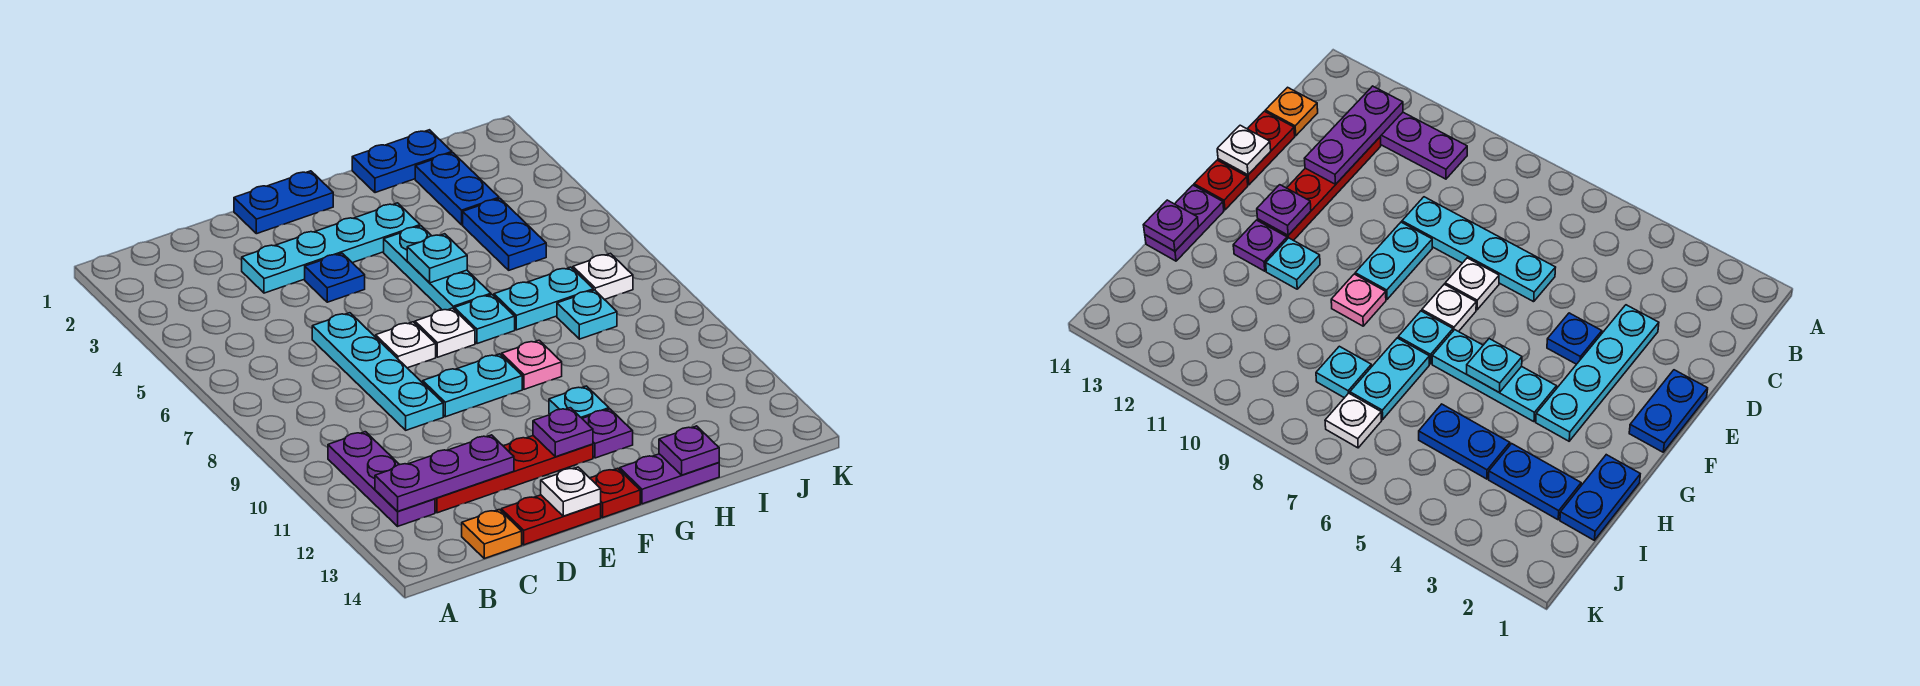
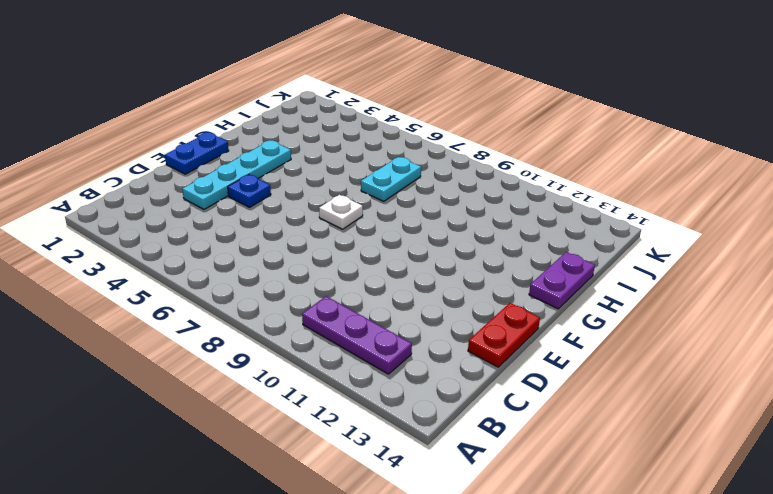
none -> red plate C12:F12 level 1
none -> orange plate C14 level 1
none -> cyan plate D6:D9 level 1

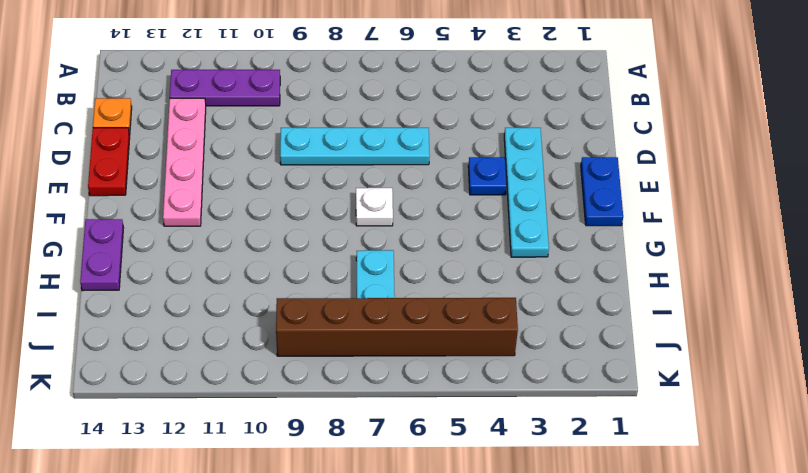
pink plate C12:F12 level 1 -> red plate C12:F12 level 1
brown brick J4:J9 level 1 -> white plate J7 level 1
none -> white plate E7 level 1
none -> cyan plate E9:F9 level 1
none -> red plate F14 level 1

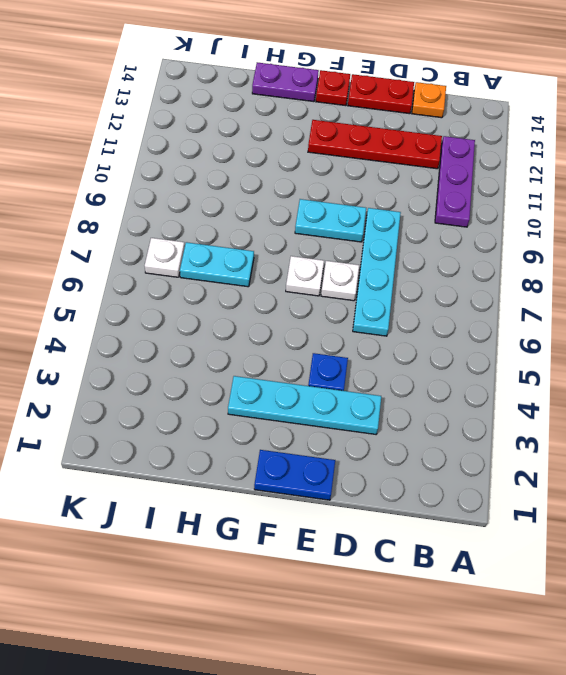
none -> cyan plate G4:G6 level 1
none -> cyan plate G7 level 1
none -> pink plate G9 level 1

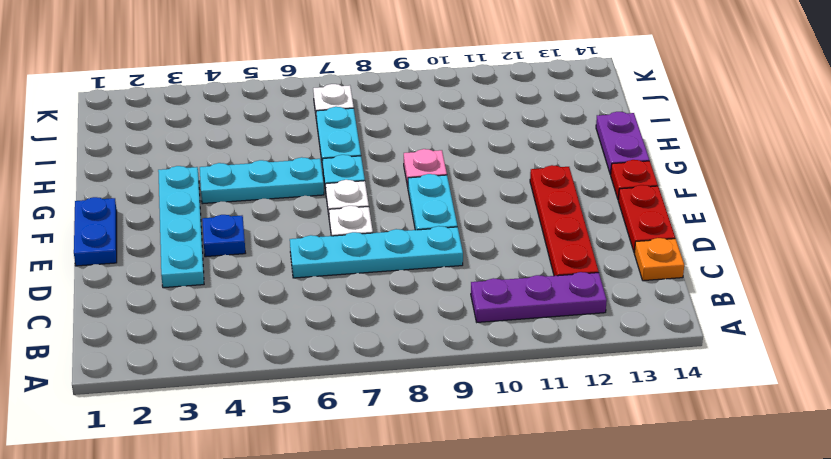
none -> cyan plate G11 level 1
none -> purple plate G12 level 1
none -> blue plate H1:I1 level 1

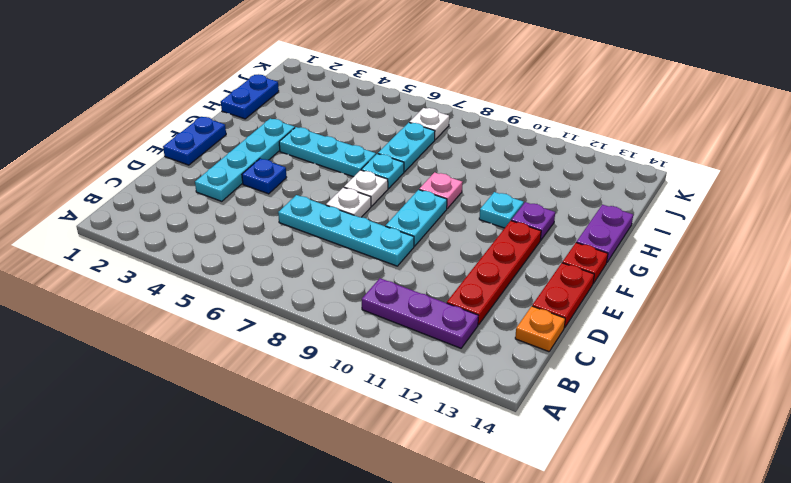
none -> blue plate I2:I3 level 1
none -> blue plate I4:I5 level 1
none -> cyan plate I8 level 1

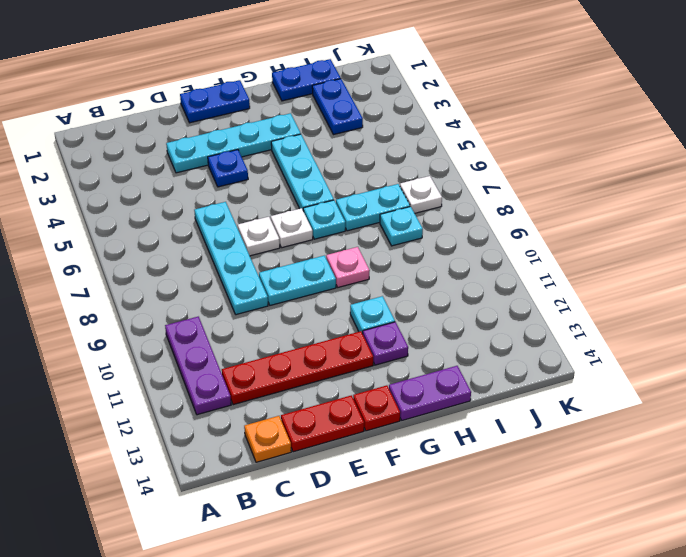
none -> blue plate I4:I5 level 1
none -> purple plate B12:D12 level 2
none -> white plate E14 level 2

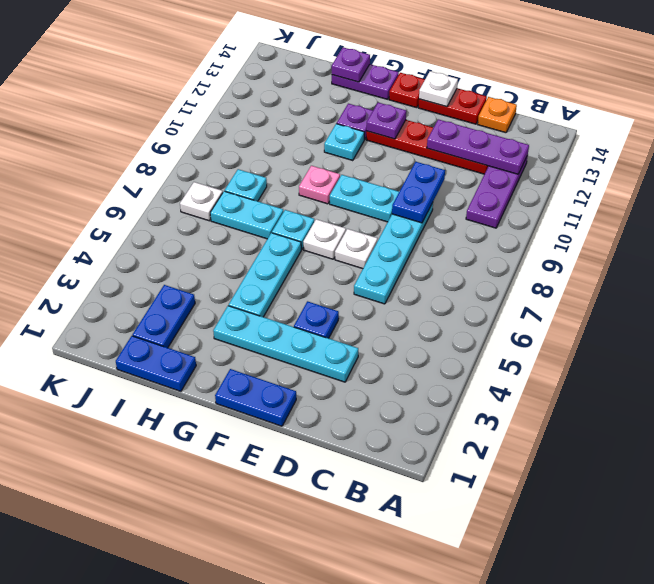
blue plate D9:D10 level 2 -> blue plate I4:I5 level 1
none -> cyan plate G5 level 2

